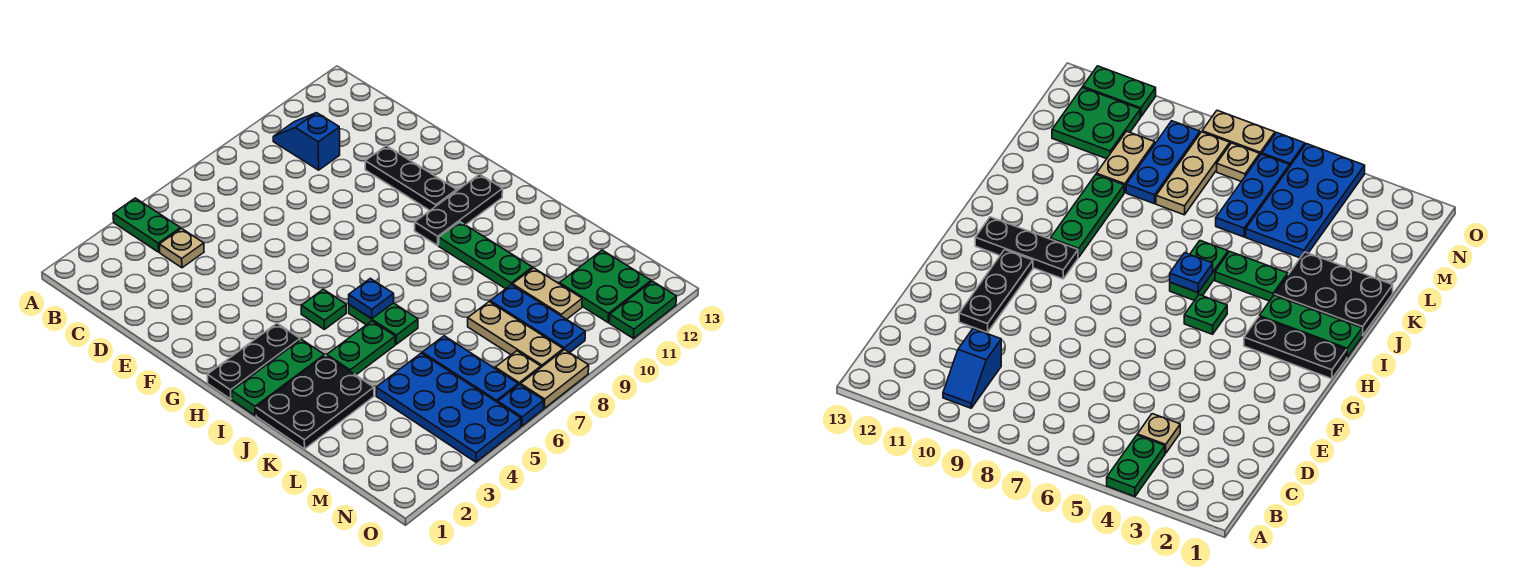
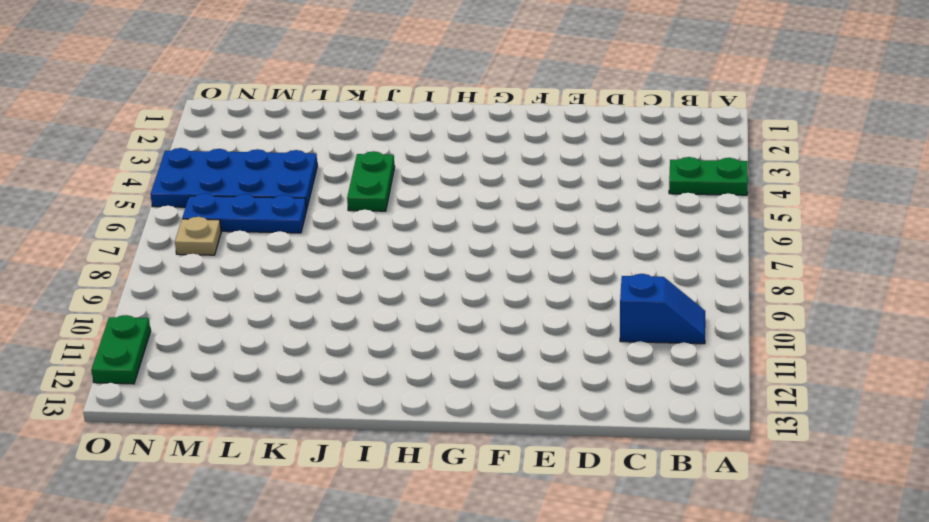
none -> tan plate C4 level 1
none -> black plate E11:G11 level 1
none -> black plate H1:H3 level 1

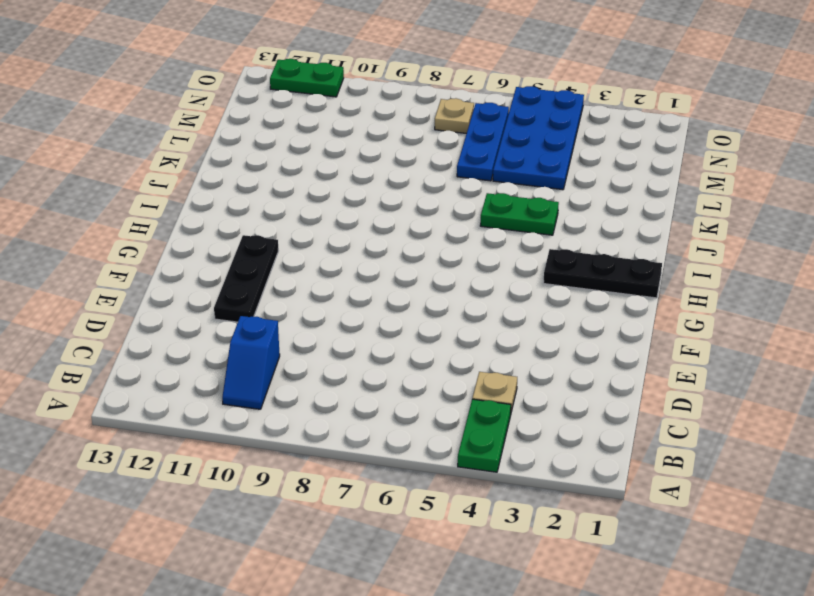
none -> green plate H5 level 1
none -> black plate H10:H12 level 1
none -> green plate I1:I3 level 1

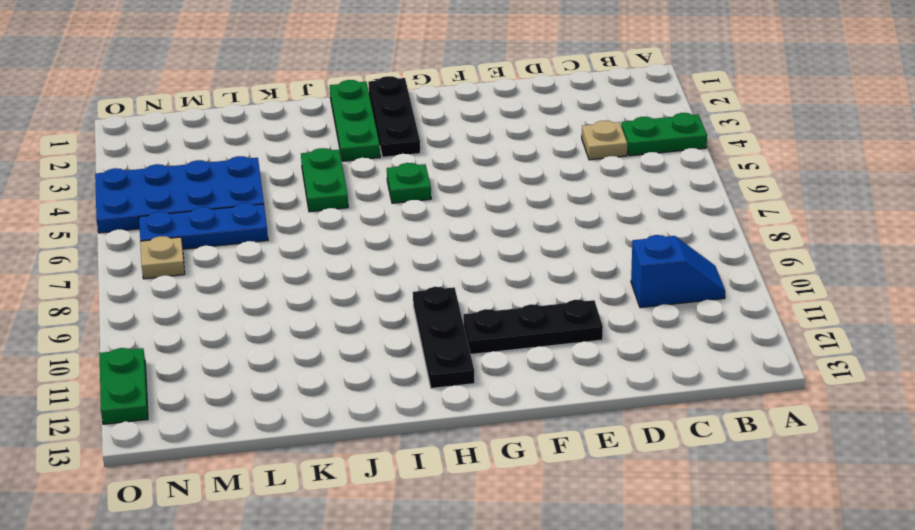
none -> green plate I6:J6 level 1
none -> green plate I10:K10 level 1
none -> black plate J1:K3 level 1

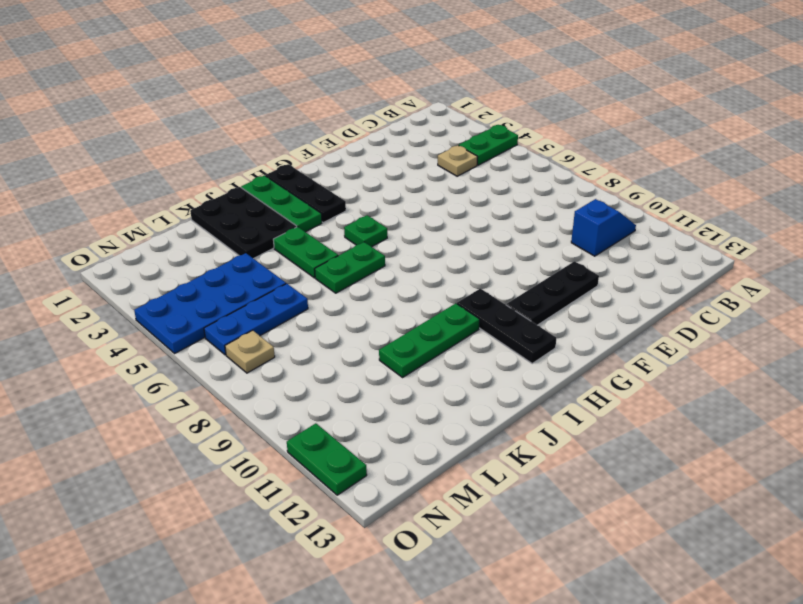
none -> tan plate L8:N8 level 1
none -> blue plate L9:N9 level 1
none -> tan plate L10:M10 level 1

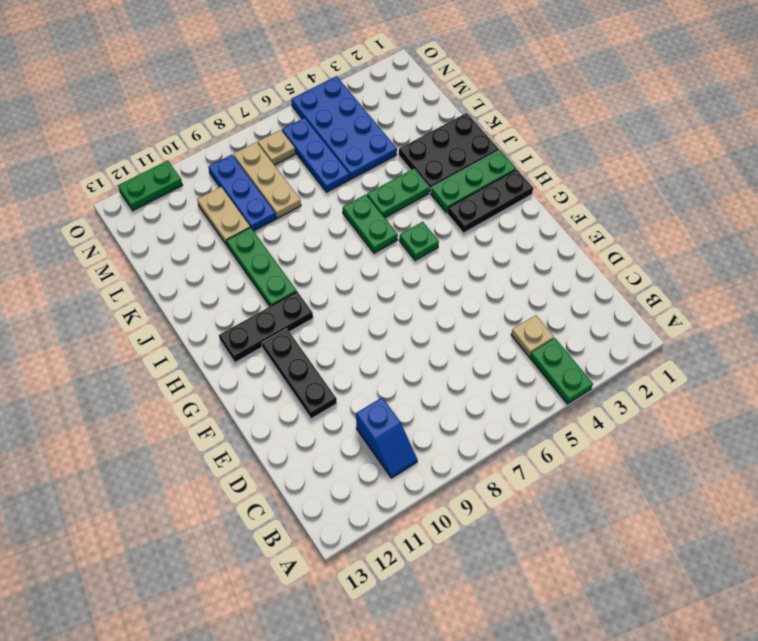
none -> green plate M11:N12 level 1
none -> blue plate O6 level 1
none -> tan plate O7:O8 level 1

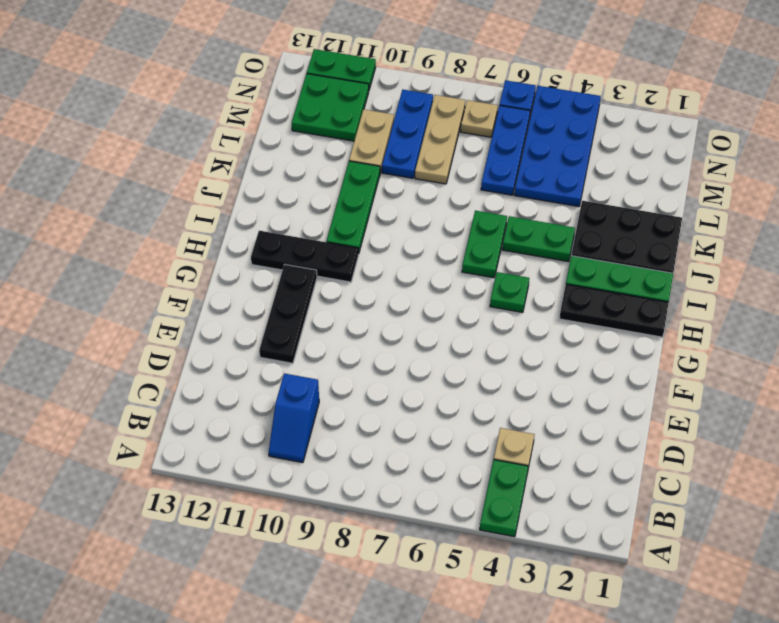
none -> tan plate O7:O8 level 1
none -> blue plate I6 level 2

